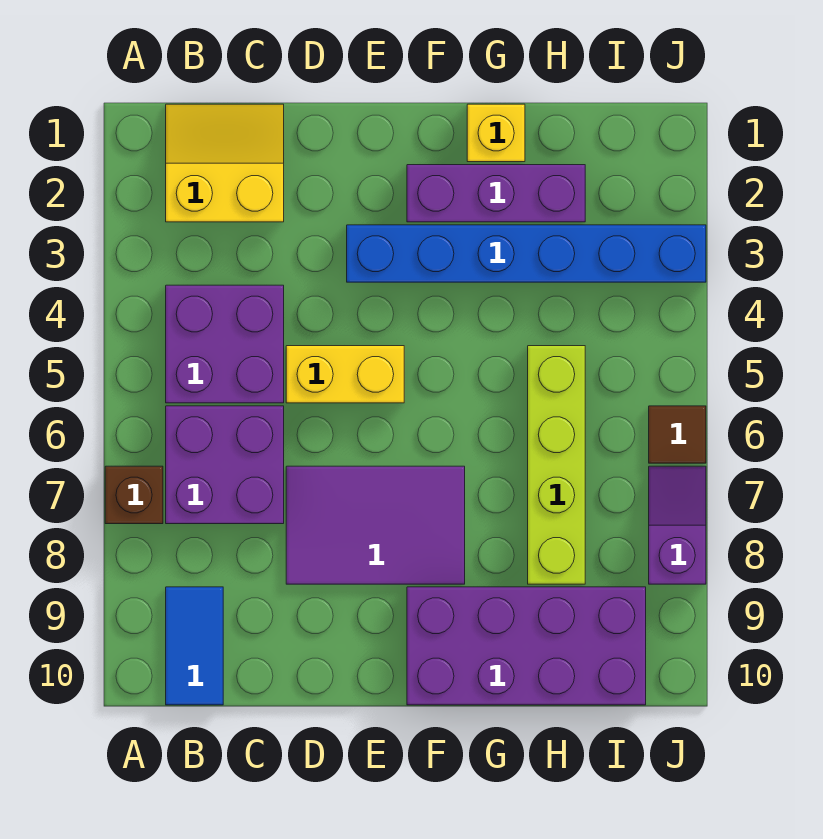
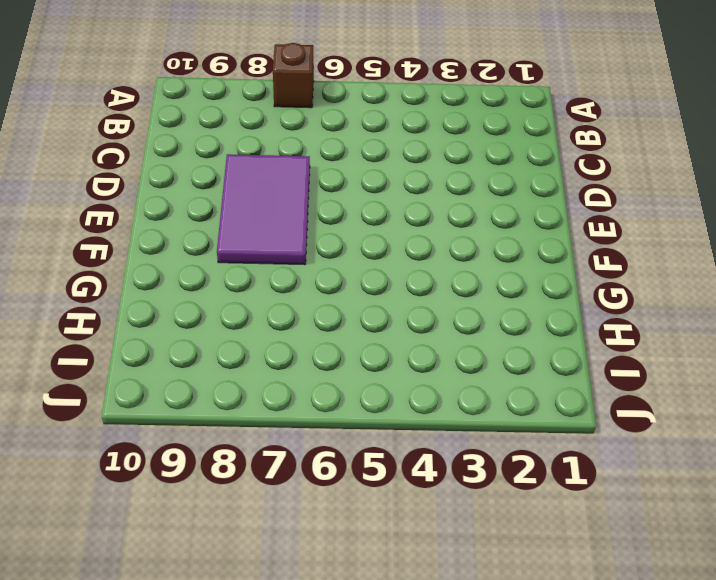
none -> yellow slope B1:C2 level 1 top 2
none -> purple brick B4:C5 level 1
none -> purple brick B6:C7 level 1

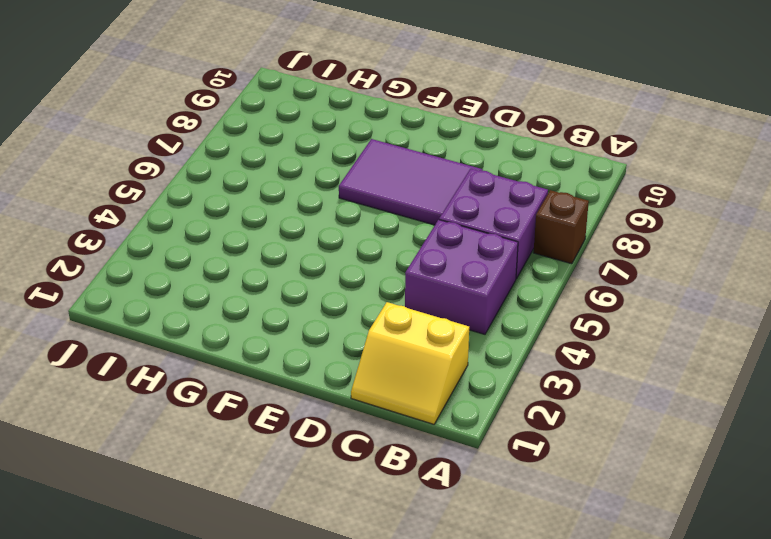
none -> blue tile B9:B10 level 1
none -> yellow brick D5:E5 level 1
none -> blue brick E3:J3 level 1

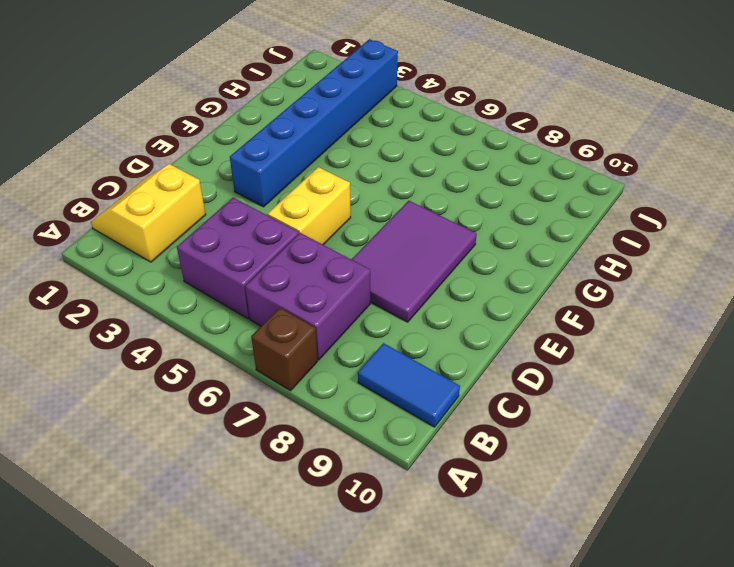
none -> purple brick F2:H2 level 1
none -> purple brick F9:I10 level 1
none -> yellow brick G1 level 1

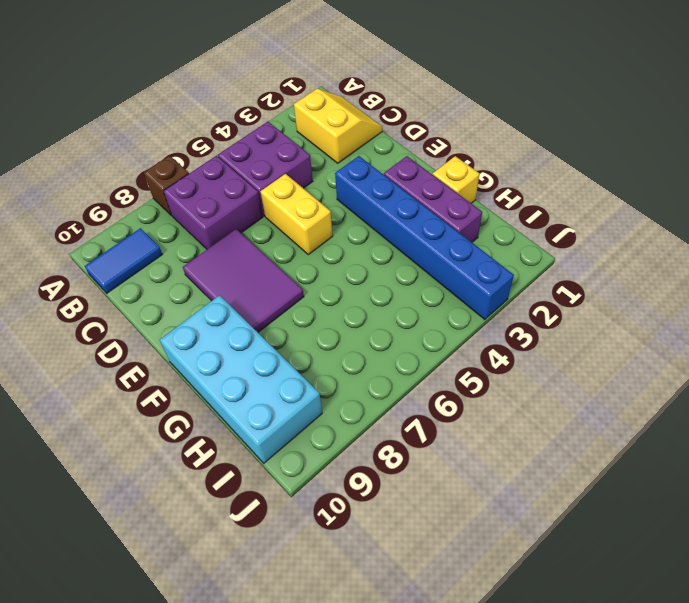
cyan brick F9:I10 level 1 -> purple brick F9:I10 level 1
none -> lime brick H5:H8 level 1
none -> brown tile J6 level 1
none -> purple slope J7:J8 level 1 top 8

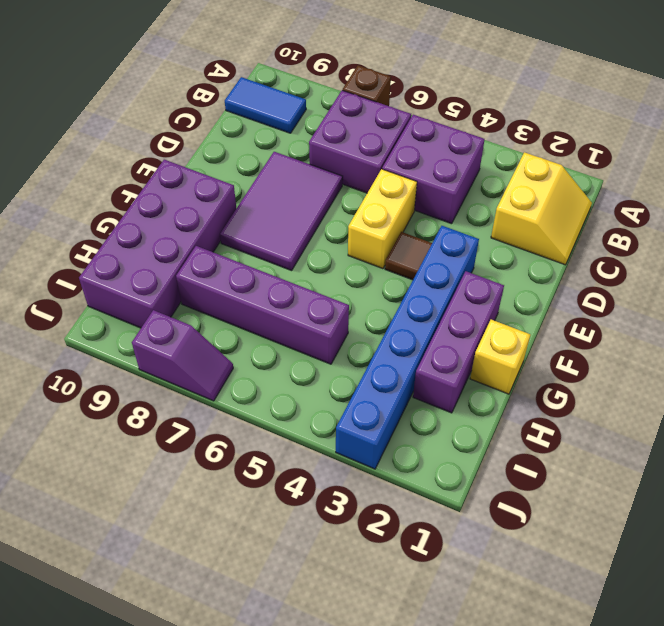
brown tile E4 level 1 -> brown tile J6 level 1
purple brick H5:H8 level 1 -> lime brick H5:H8 level 1

